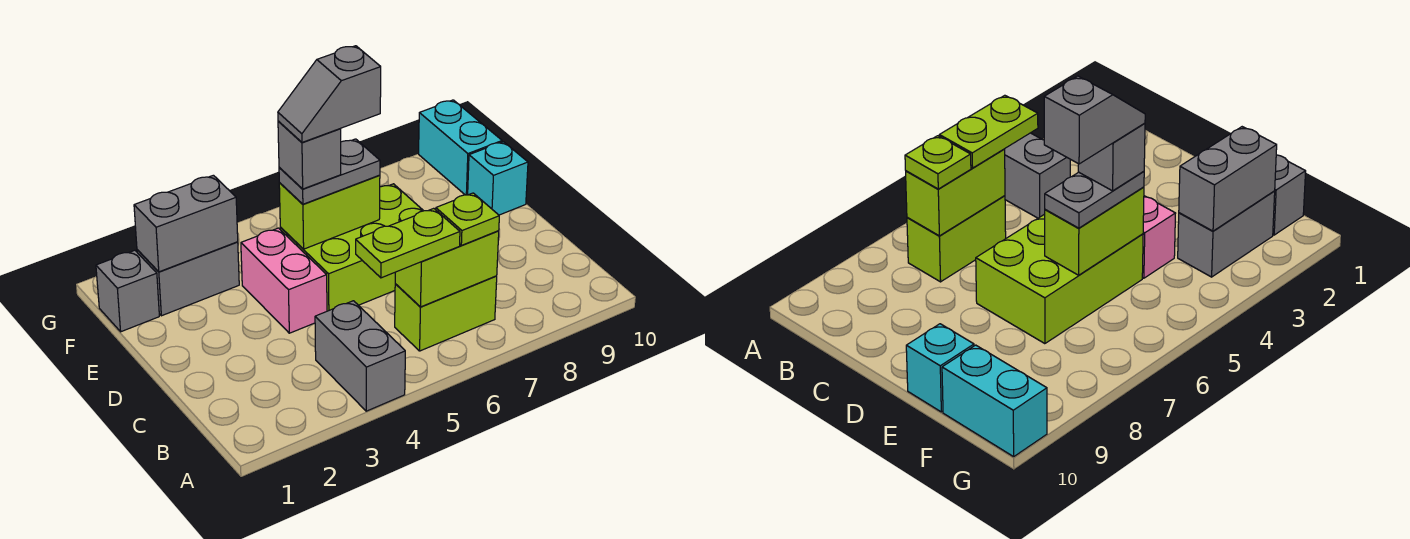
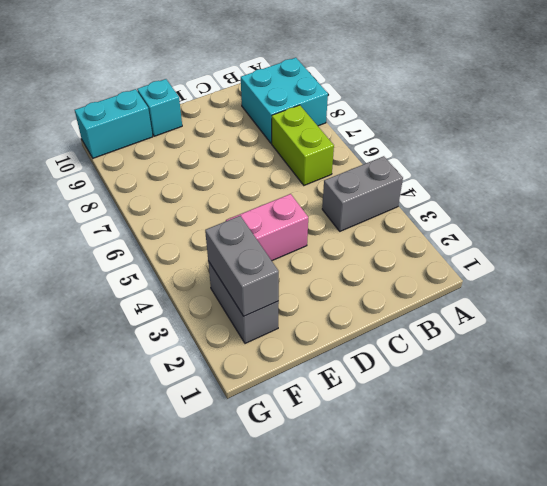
cyan brick A8:B9 level 1 -> none
none -> lime brick D5:E7 level 1
none -> grey brick F1 level 1
none -> lime brick B6:B7 level 2

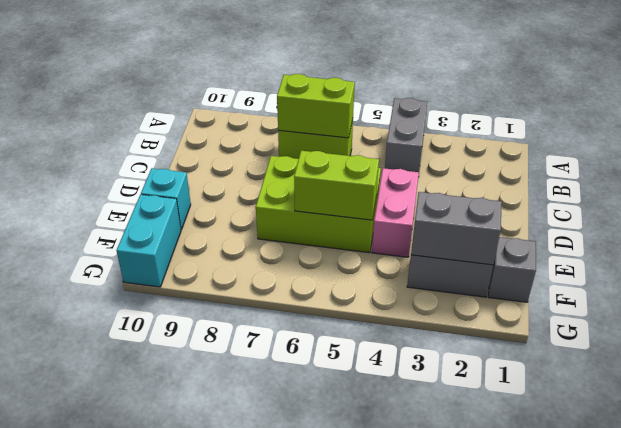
none -> lime plate B5:B6 level 3
none -> lime plate B7 level 3
none -> grey plate E5:E6 level 3

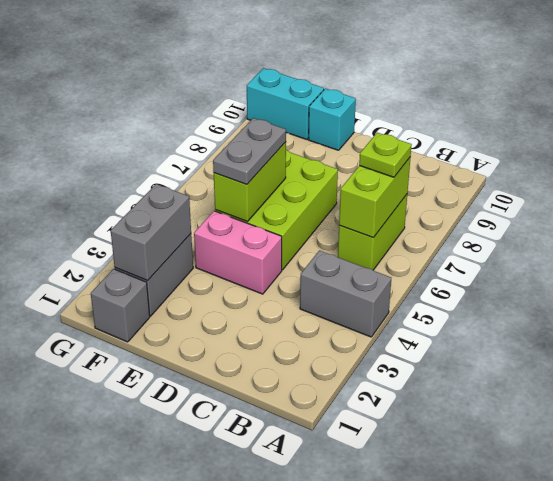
none -> lime plate B5:B6 level 3
none -> grey brick E5 level 4
none -> grey slope E5:E6 level 5 top 6

